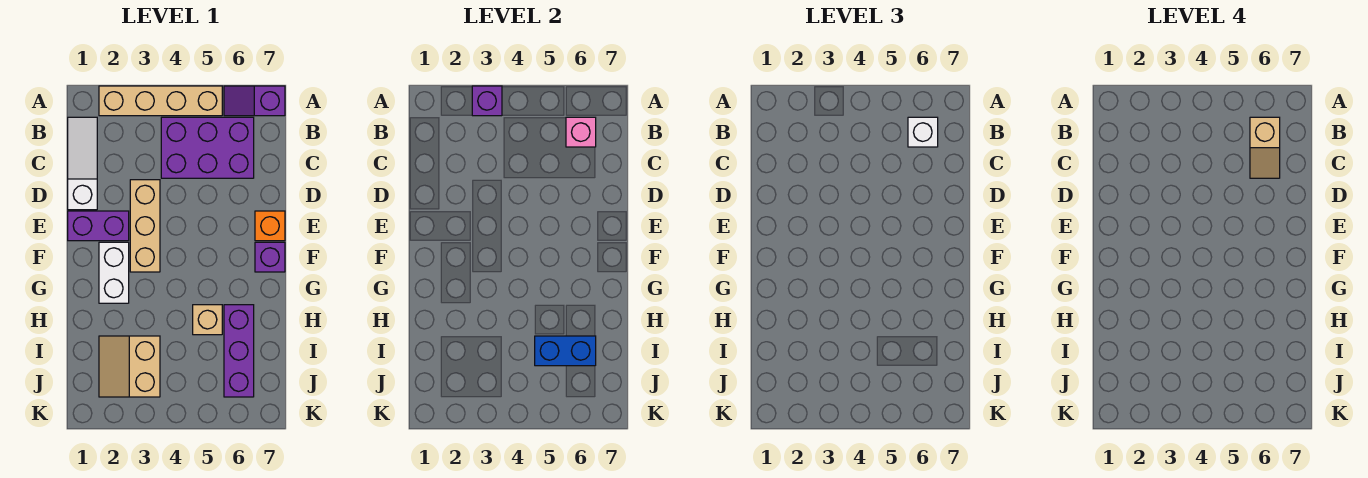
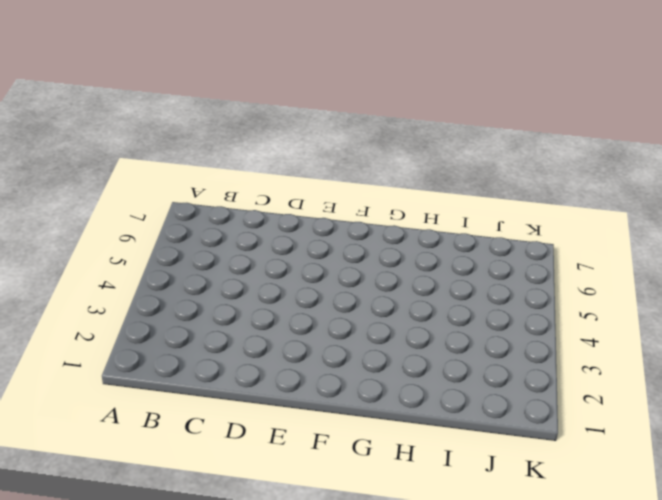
none -> tan brick A2:A5 level 1
none -> purple slope A6:A7 level 1 top 7
none -> white slope B1:D1 level 1 top D

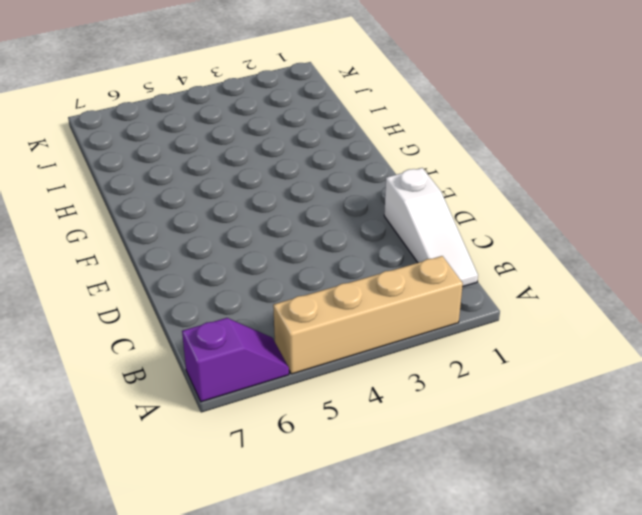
none -> purple brick B4:C6 level 1
none -> tan brick D3:F3 level 1
none -> purple brick E1:E2 level 1

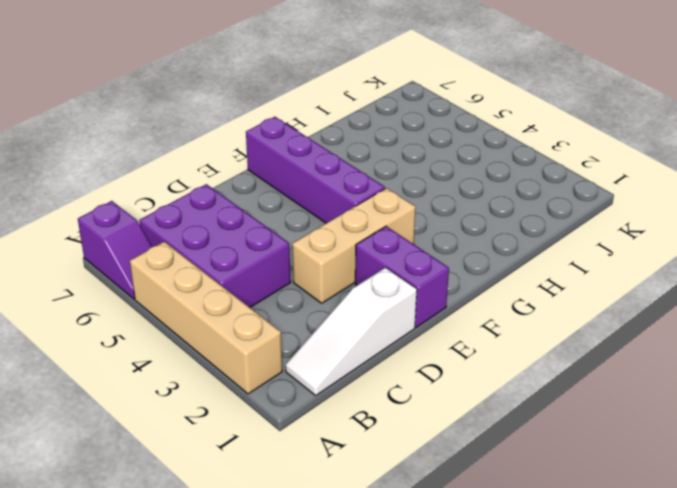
purple brick F4:F7 level 1 -> purple brick F7 level 1
none -> orange brick E7 level 1
none -> white brick F2:G2 level 1
none -> tan brick H5 level 1

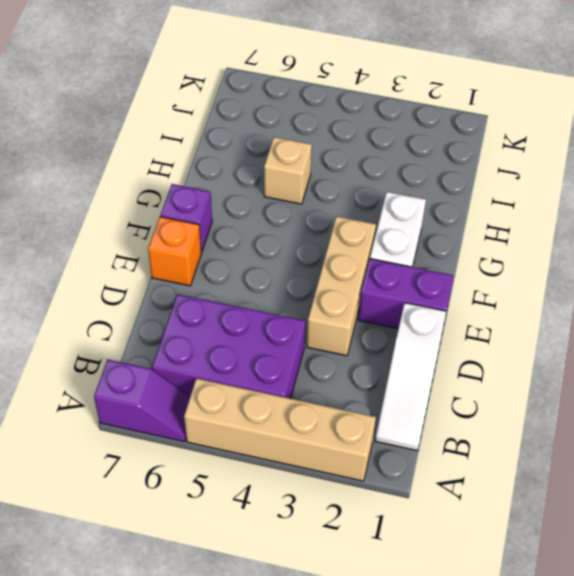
none -> purple brick H6:J6 level 1
none -> tan slope I2:J3 level 1 top 3
none -> purple brick A3 level 2

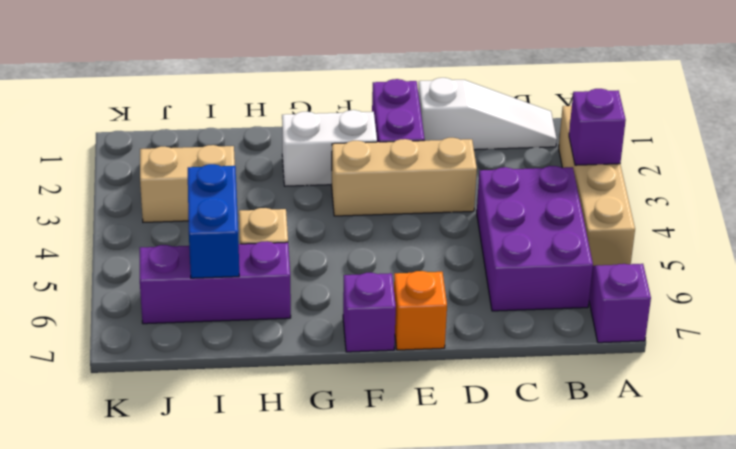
none -> pink brick B6 level 2
none -> white brick B6 level 3
none -> tan slope B6:C6 level 4 top B

